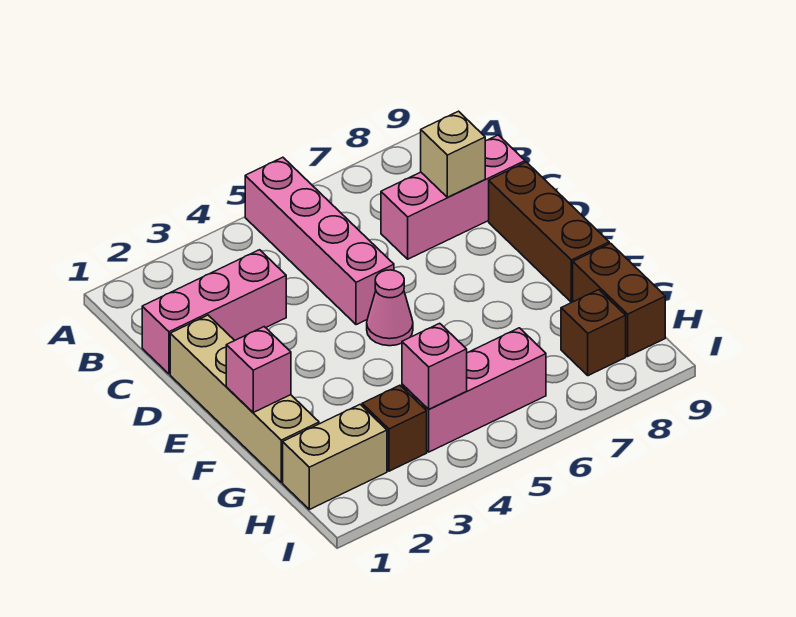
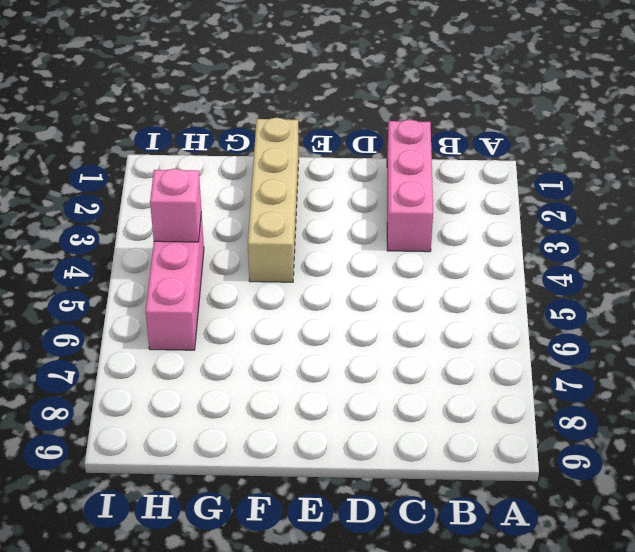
tan brick F1:F4 level 1 -> tan brick D1:G1 level 1
none -> pink brick A5:D5 level 1
none -> pink brick C7:C9 level 1
none -> brown brick D9:F9 level 1

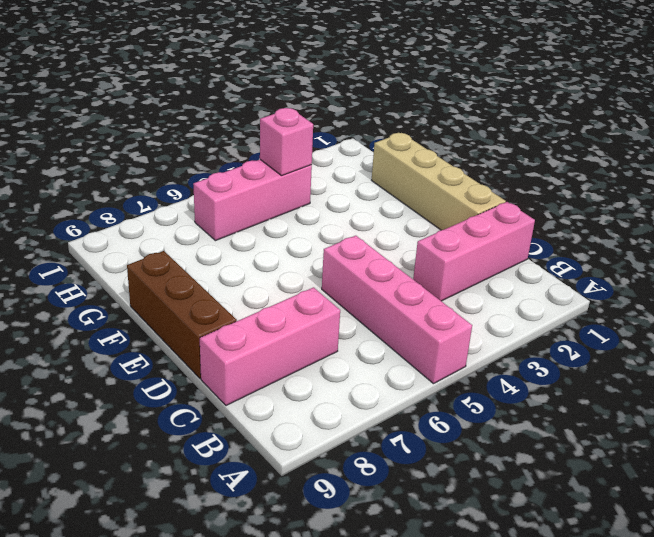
none -> pink cone E5 level 1
none -> brown brick G9:H9 level 1
none -> tan brick H1:H2 level 1

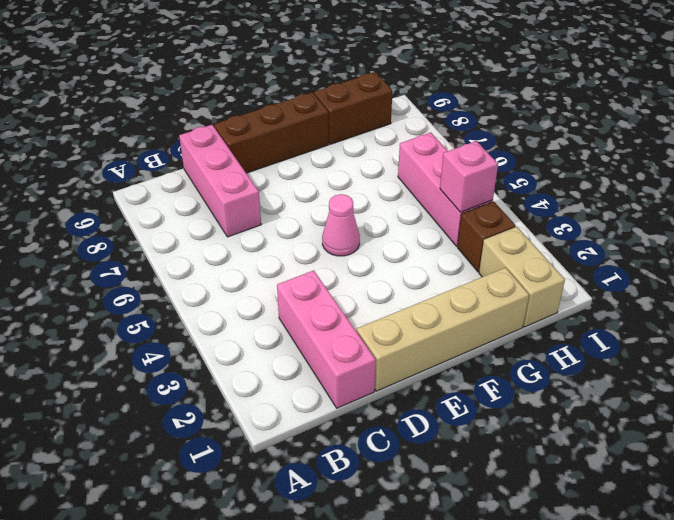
none -> pink brick A5:D5 level 1
none -> brown brick H8 level 1
none -> tan brick C8 level 2

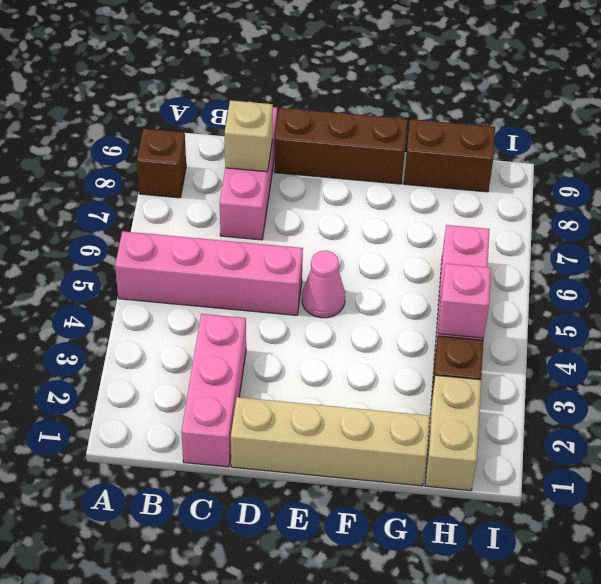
brown brick A8 level 1 -> brown brick H8 level 1
none -> pink brick F1 level 2

